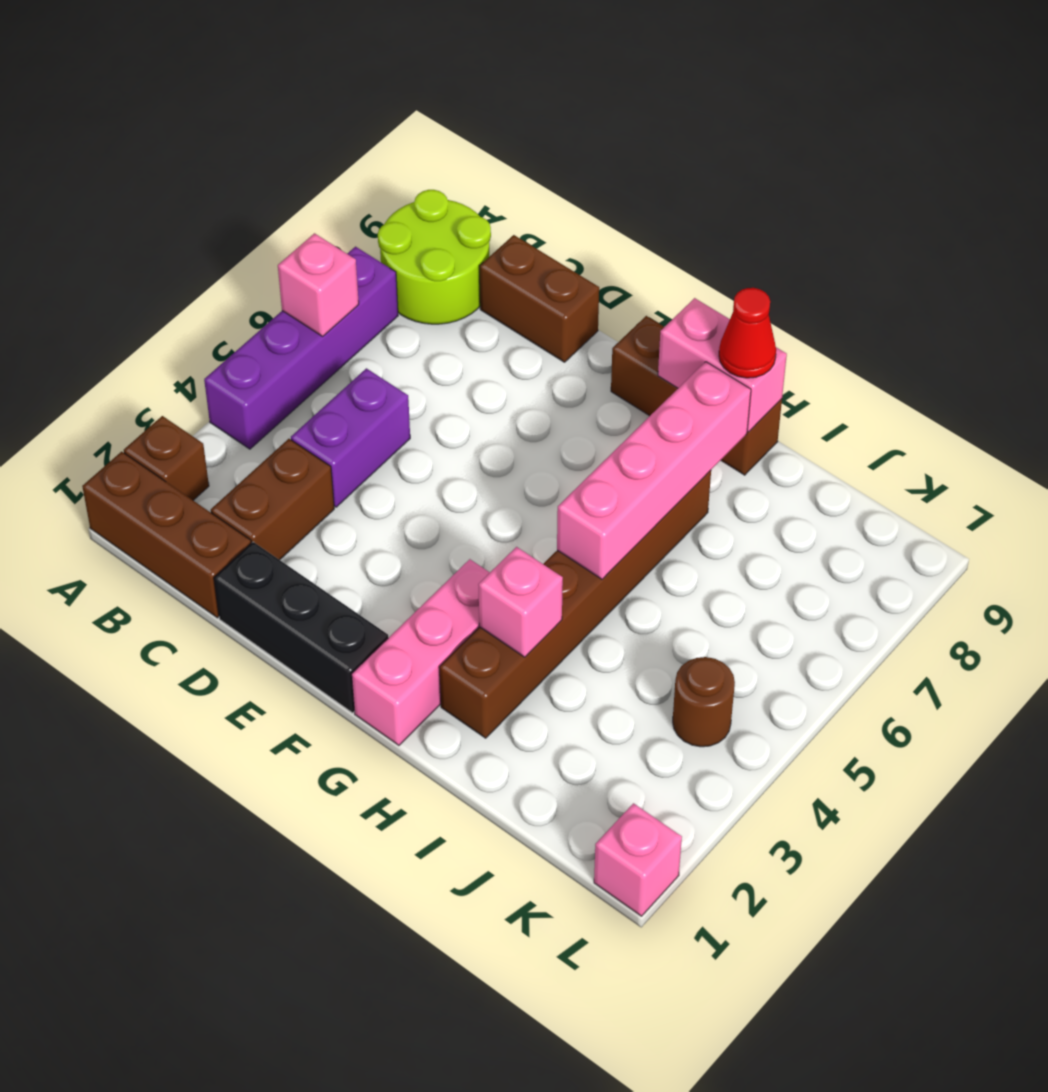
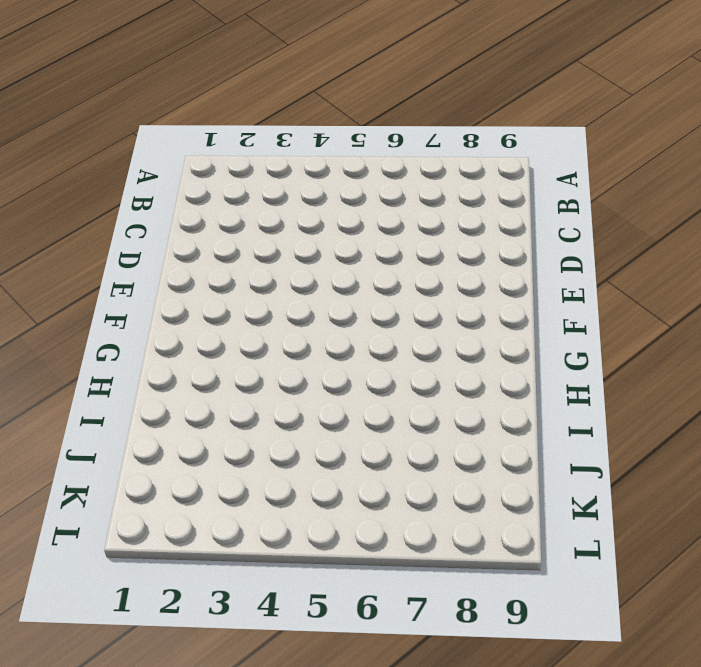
none -> brown brick A1:C1 level 1
none -> brown brick A2 level 1
none -> purple brick A4:A7 level 1

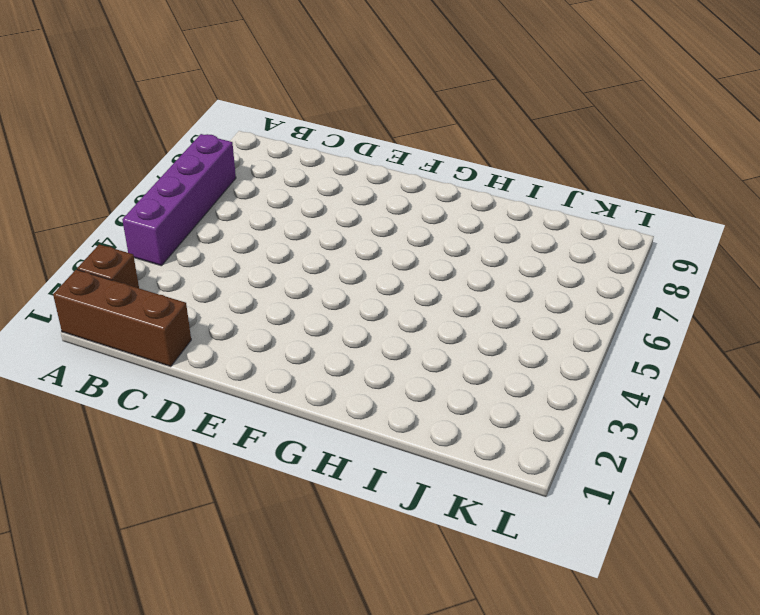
none -> lime round brick A8:B9 level 1
none -> brown brick C2:C3 level 1
none -> purple brick C4:C5 level 1

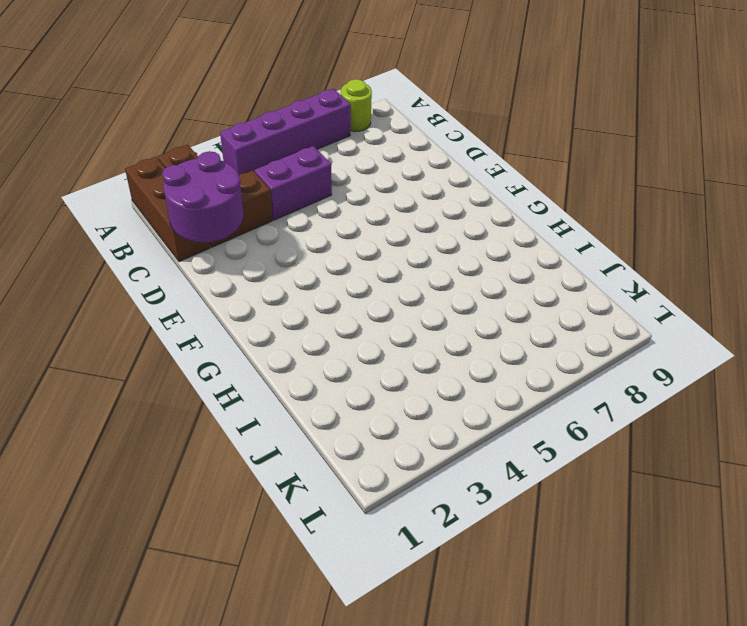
lime round brick A8 level 1 -> lime round brick A8:B9 level 1
purple round brick C1:D2 level 2 -> none
none -> brown brick C9:D9 level 1
none -> black brick D1:F1 level 1
none -> brown brick F9:H9 level 1

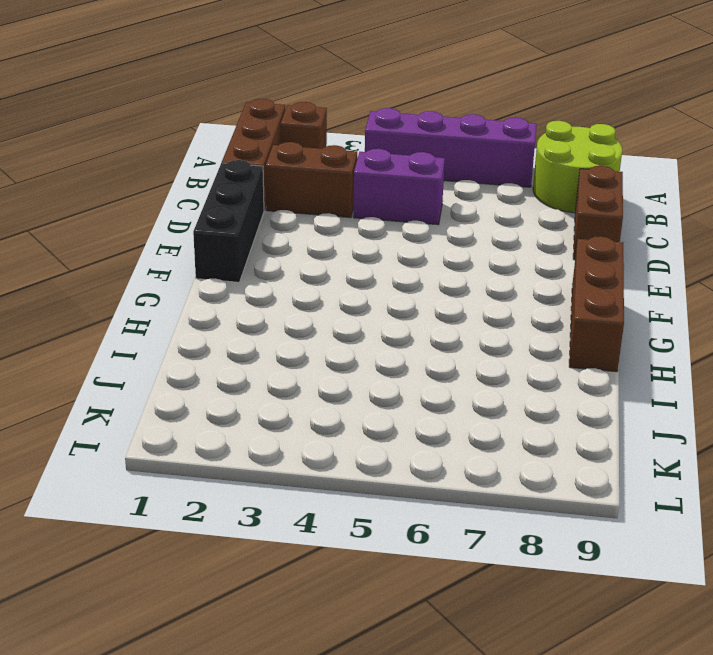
none -> pink brick G1:G3 level 1
none -> brown brick H2:H7 level 1
none -> brown round brick K4 level 1

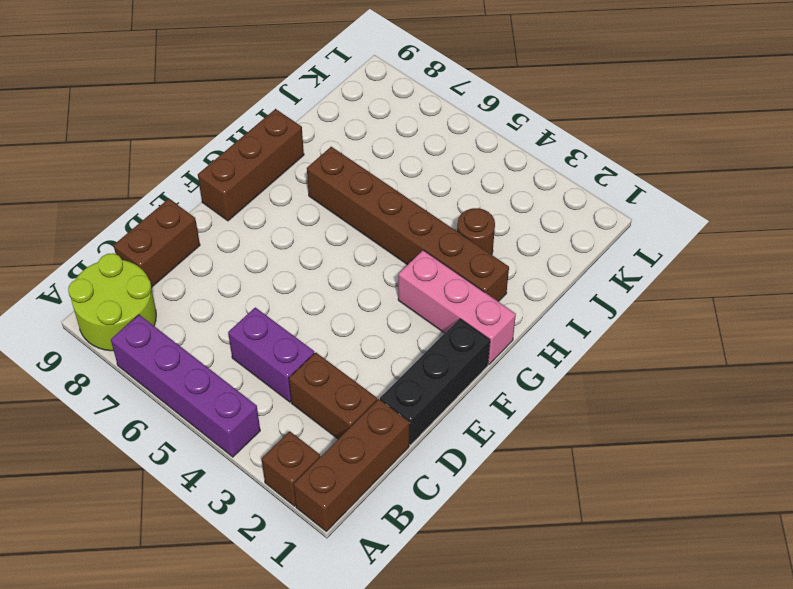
brown round brick I3 level 1 -> brown round brick K4 level 1
none -> pink brick L1 level 1
none -> pink brick A6 level 2
none -> pink brick G9:H9 level 2

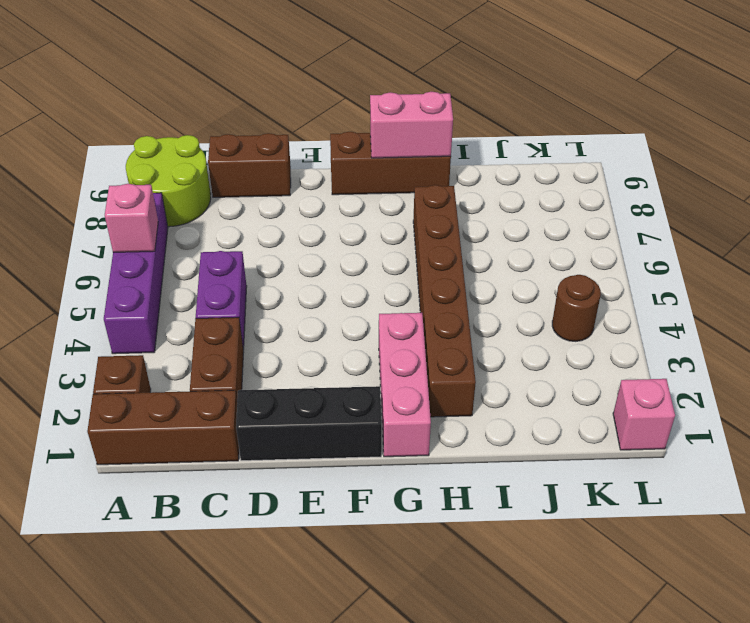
none -> pink brick H3 level 2
none -> pink brick H5:H8 level 2
none -> red cone H9 level 3

